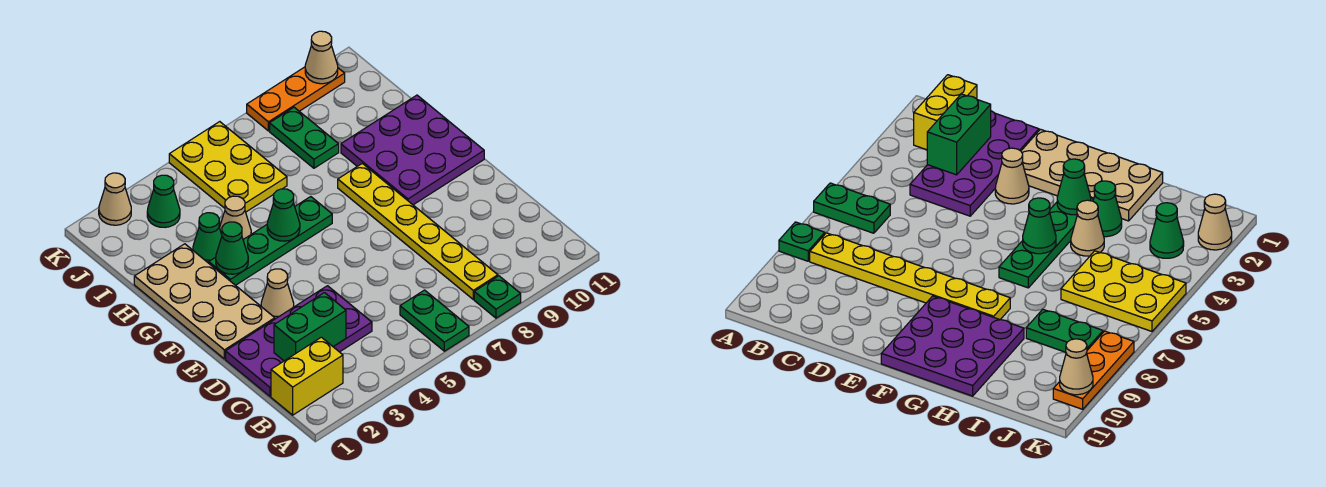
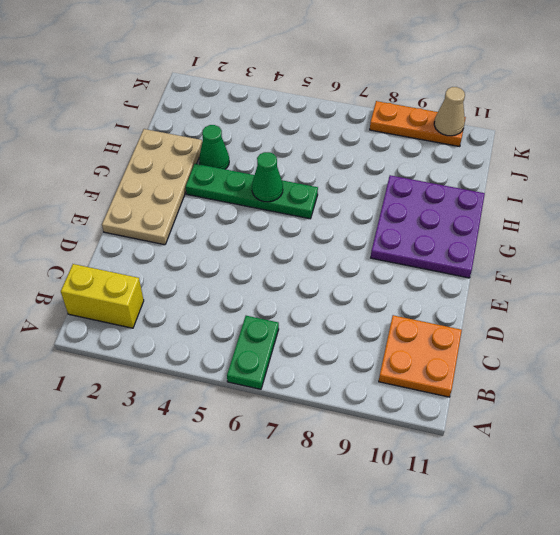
orange plate B10:C11 level 1 -> none
none -> green plate A8 level 1
none -> yellow plate B8:G8 level 1
none -> purple plate C1:D4 level 1

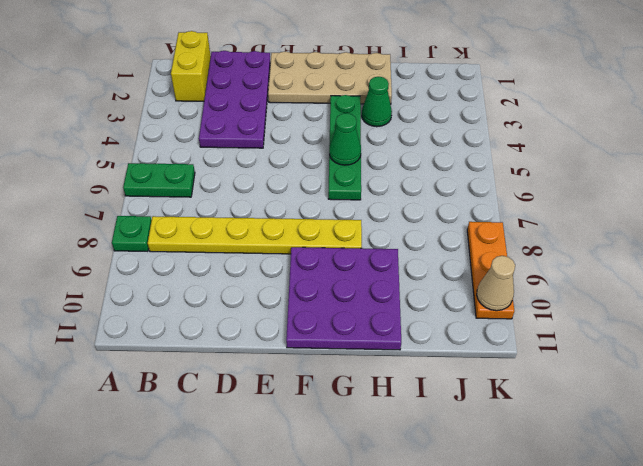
none -> tan cone E3 level 1
none -> tan cone H4 level 1
none -> yellow plate I5:K6 level 1

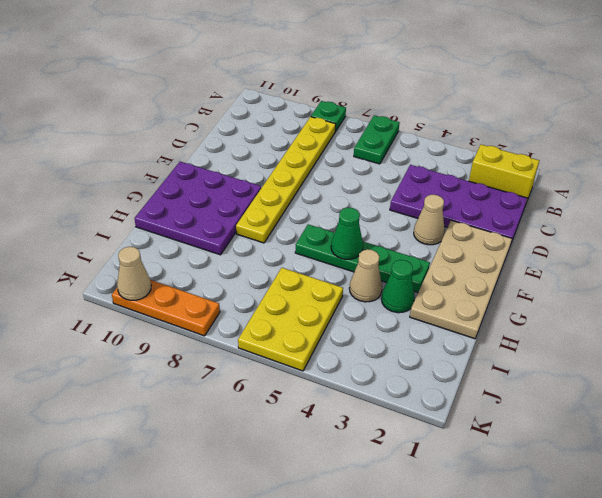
none -> green plate I8:J8 level 1
none -> green cone J3 level 1
none -> tan cone K2 level 1

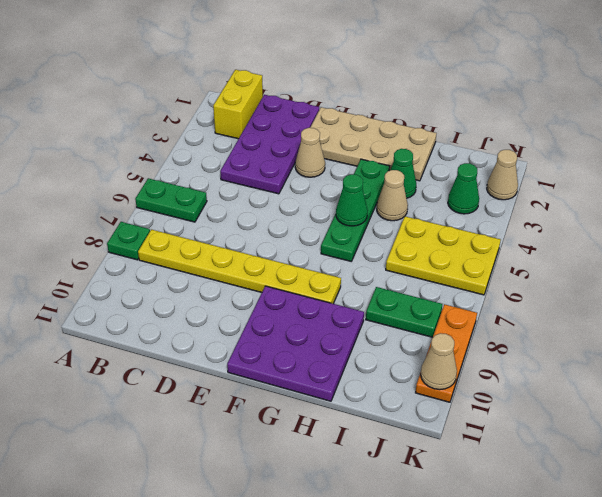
none -> green brick C2:C3 level 2
none -> green cone G3 level 2

